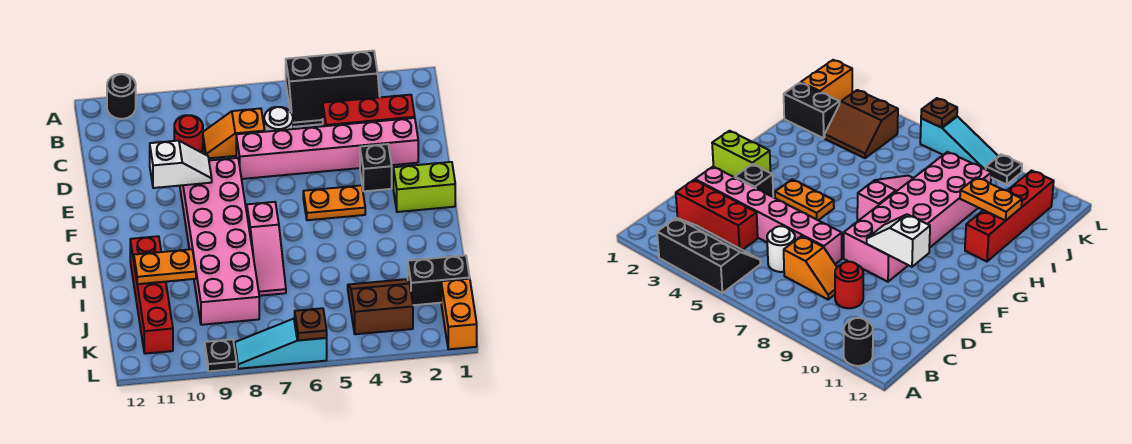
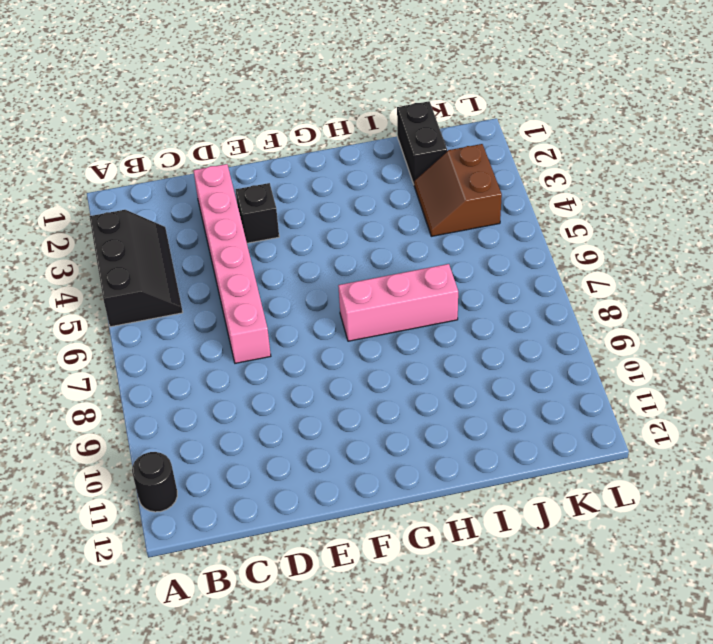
pink brick G7:I7 level 1 -> pink slope G7:I7 level 1 top G
none -> red brick C2:C4 level 1
none -> white round brick C6 level 1
none -> orange slope C7:C8 level 1 top 7

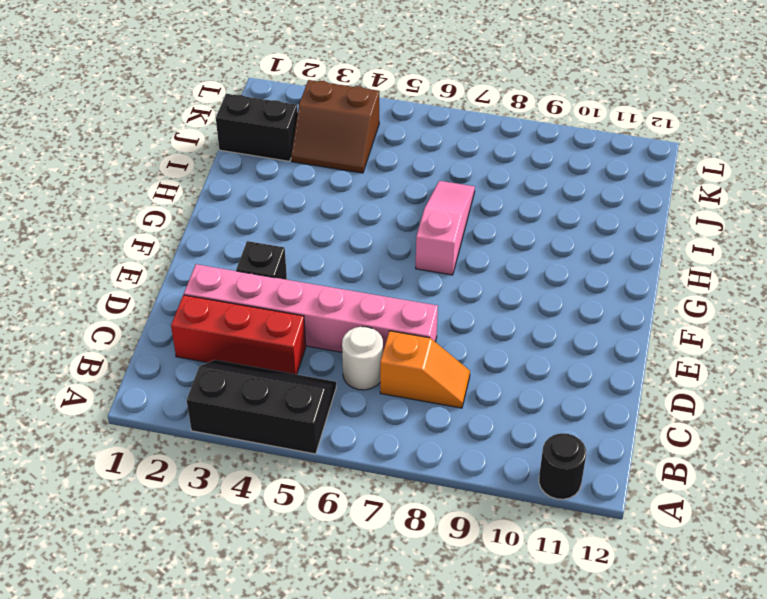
none -> red round brick C9 level 1
none -> pink brick E8:J9 level 1
none -> lime brick F1:F2 level 1

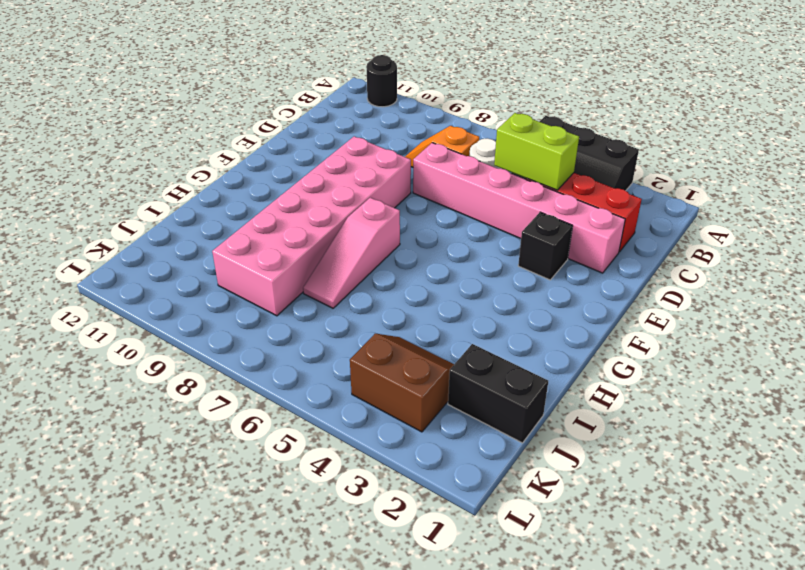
lime brick C4:C5 level 2 -> lime brick F1:F2 level 1
none -> red round brick C9 level 1
none -> orange plate F4:F5 level 1
none -> red brick H11:K11 level 1

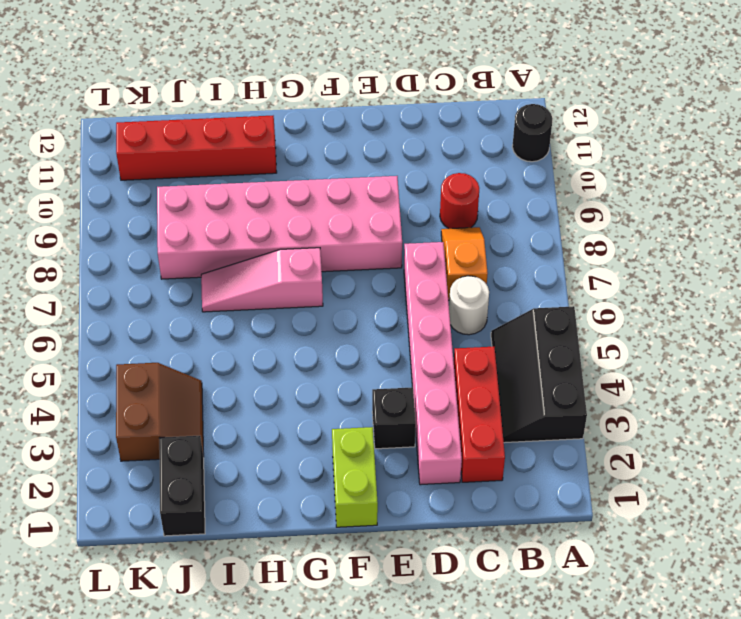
none -> orange plate F4:F5 level 1
none -> orange brick K1:L1 level 1
none -> cyan slope L6:L8 level 1 top 6

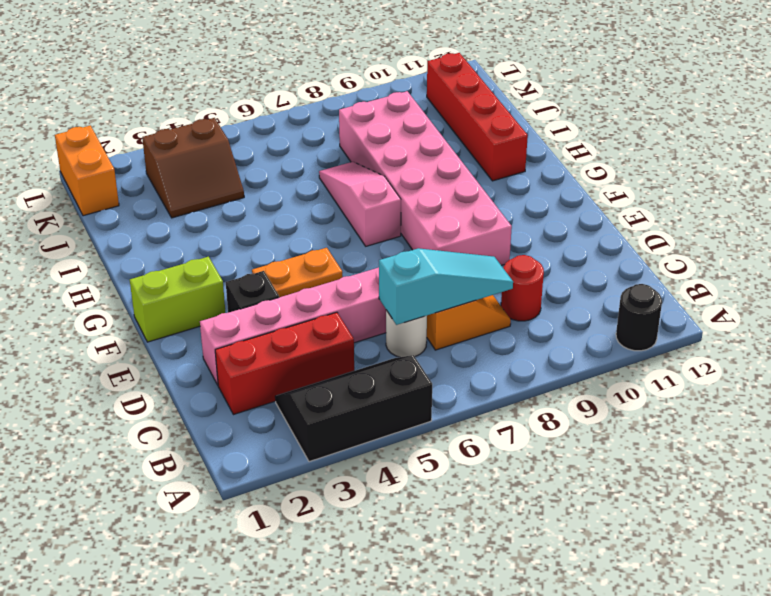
cyan slope C6:C8 level 2 top 6 -> cyan slope L6:L8 level 1 top 6
none -> black brick J1:J2 level 1
none -> black plate L9 level 1
none -> white slope E9:E10 level 2 top 10

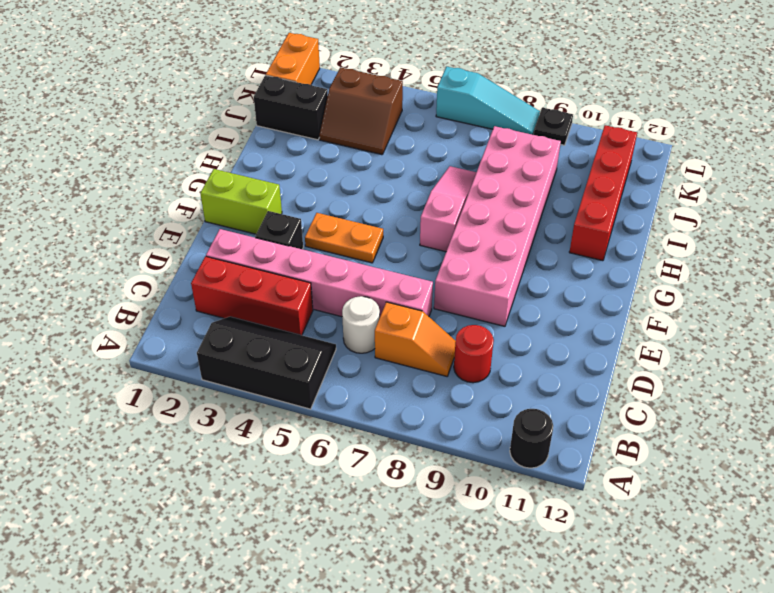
none -> white slope E9:E10 level 2 top 10
none -> orange plate I10:I11 level 2
none -> brown plate L6 level 2

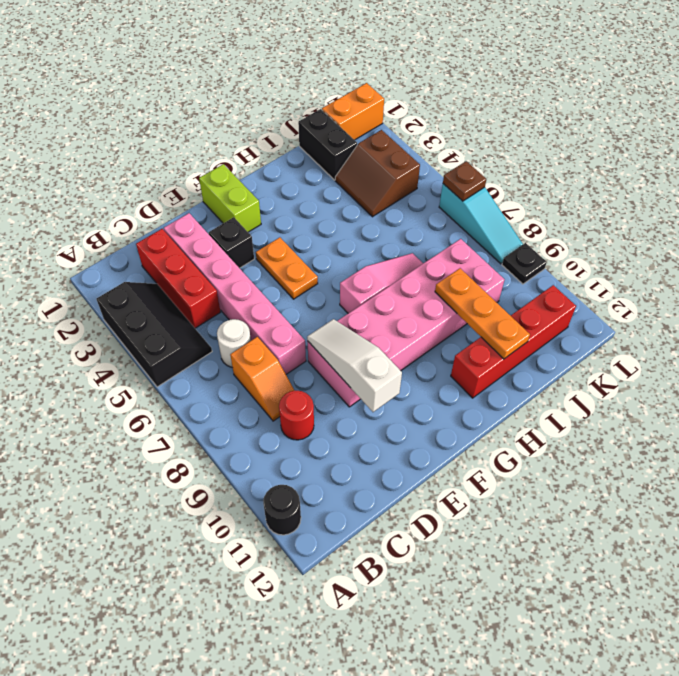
white slope E8:E10 level 2 top 10 -> white slope E9:E10 level 2 top 10
orange plate I9:I11 level 2 -> orange plate I10:I11 level 2

